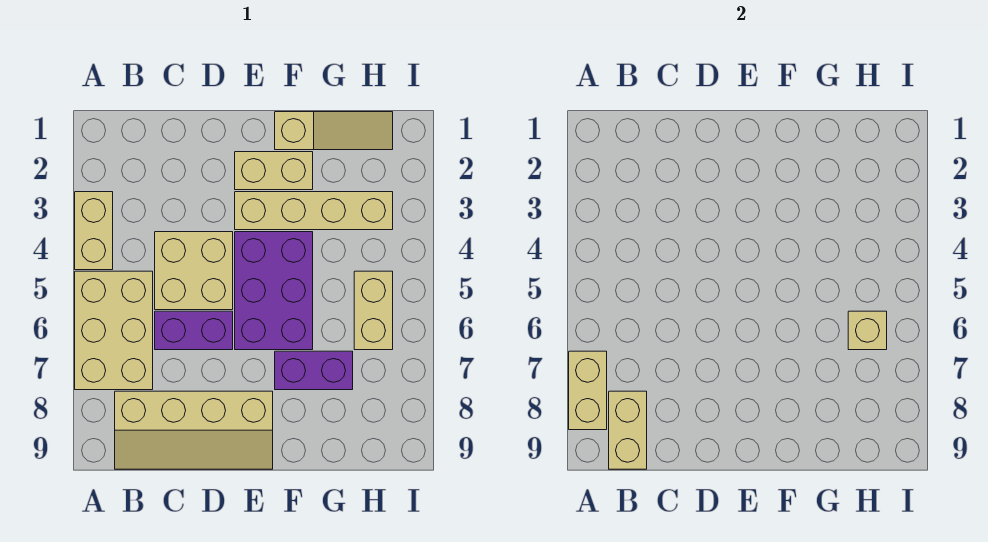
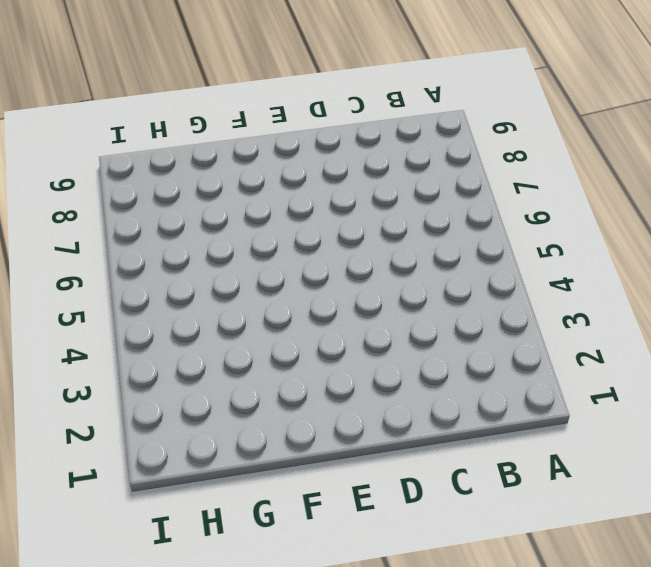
none -> tan brick A3:A4 level 1
none -> tan brick A5:B7 level 1
none -> tan slope B8:E9 level 1 top 8

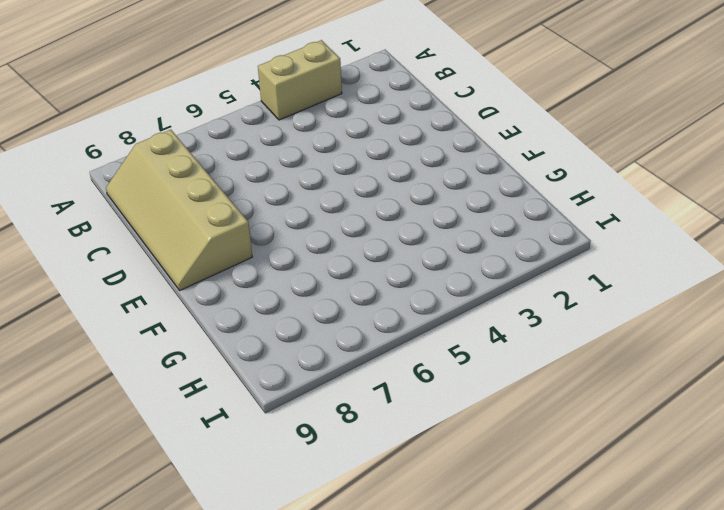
none -> tan brick A5:B7 level 1
none -> tan brick C4:D5 level 1
none -> purple brick C6:D6 level 1

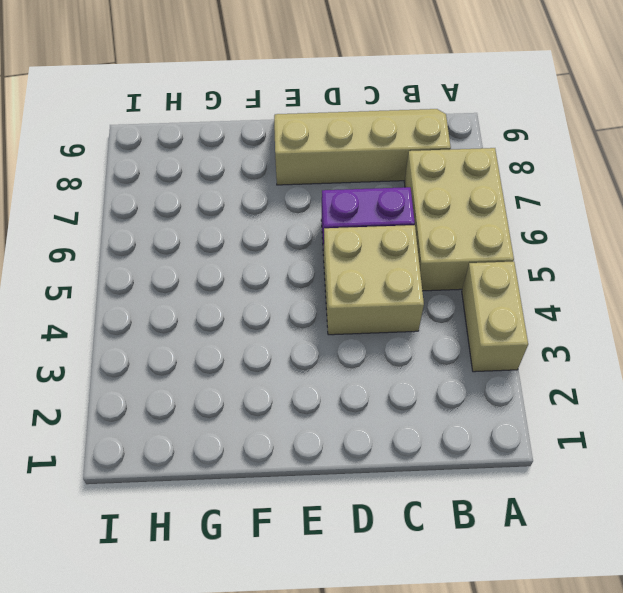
none -> tan brick E2:F2 level 1
none -> tan brick E3:H3 level 1
none -> purple brick E4:F6 level 1

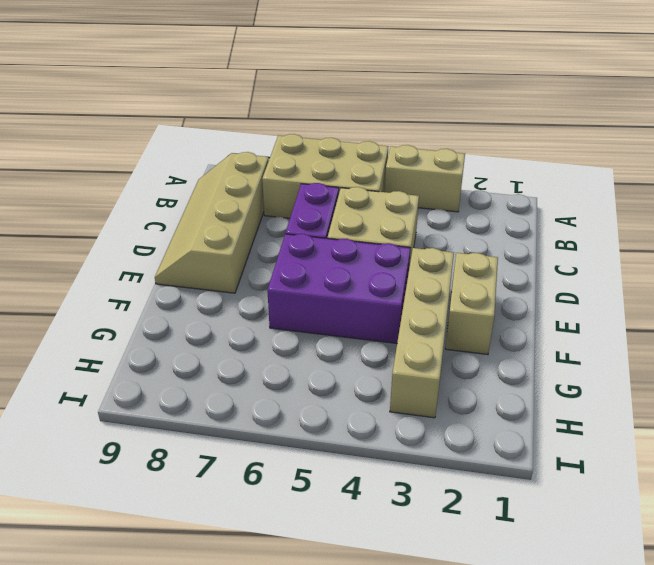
none -> tan slope F1:H1 level 1 top F
none -> purple brick F7:G7 level 1
none -> tan brick H5:H6 level 1

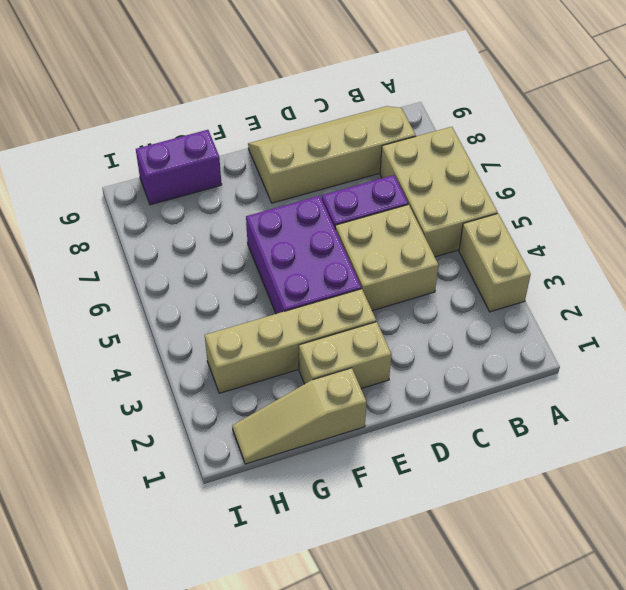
purple brick G9:H9 level 1 -> purple brick F7:G7 level 1
none -> tan brick H5:H6 level 1
none -> tan brick A7:A8 level 2
none -> tan brick B8:B9 level 2

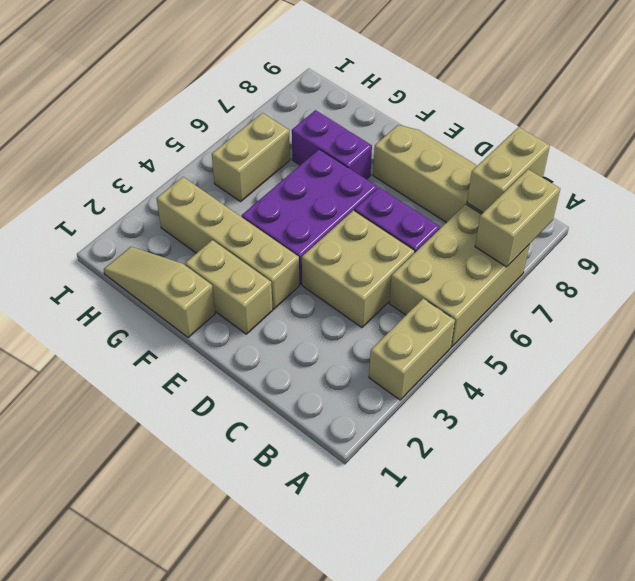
none -> tan brick H6 level 2

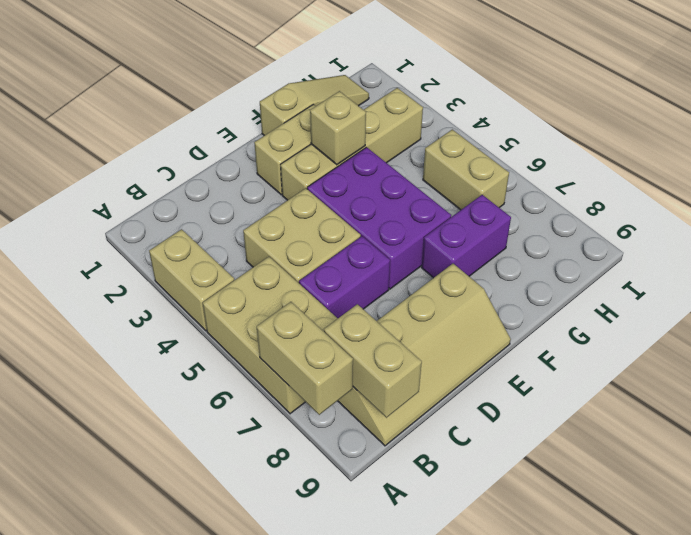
tan brick F3 level 2 -> tan brick H6 level 2

